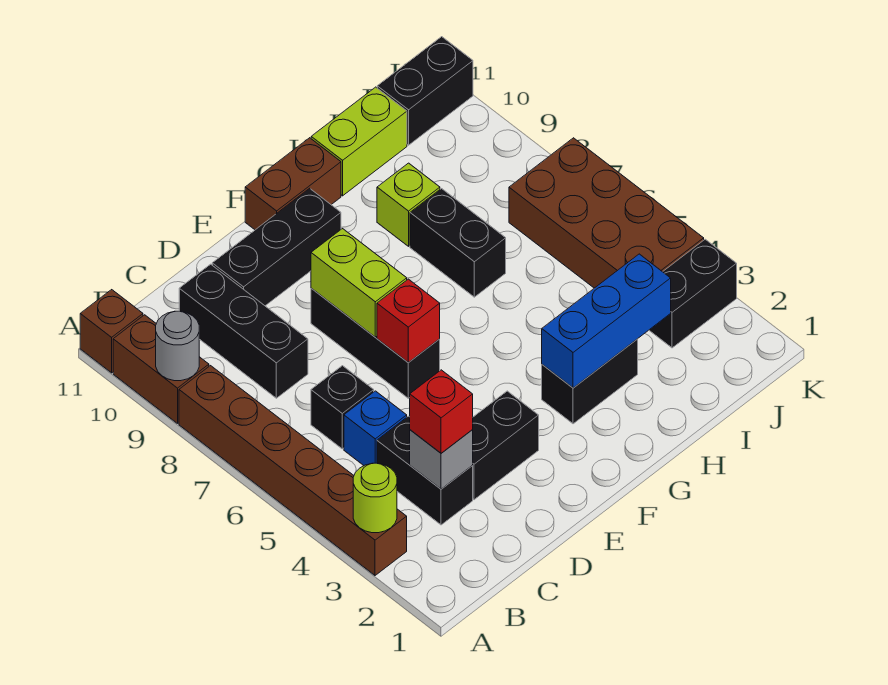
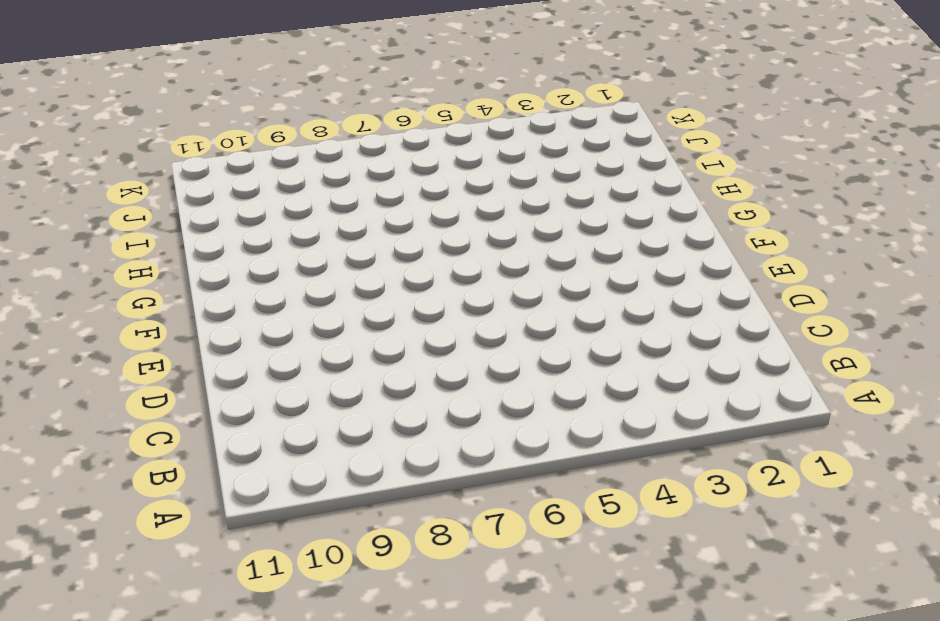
none -> brown brick A3:A8 level 1
none -> brown brick A9:A10 level 1
none -> brown brick A11 level 1

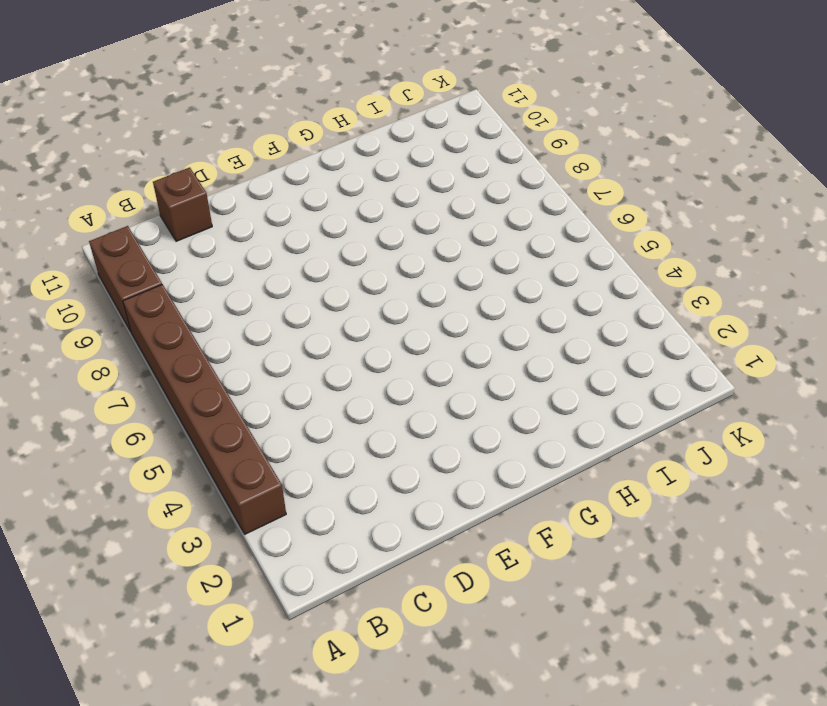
brown brick C11 level 1 -> brown brick A11 level 1
none -> black brick C3:C4 level 1
none -> blue brick C5 level 1
none -> black brick C6 level 1

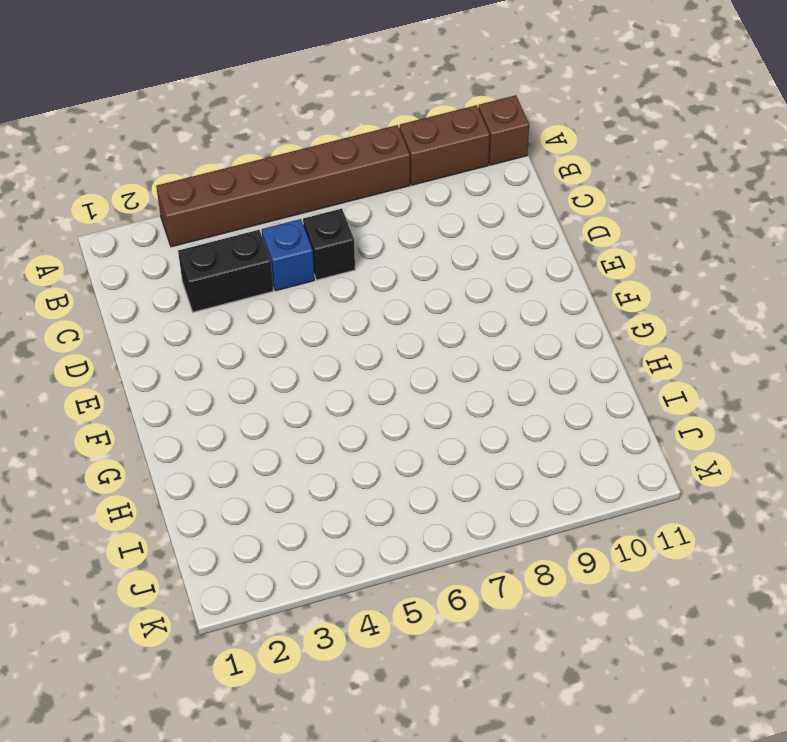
none -> black brick C8:C10 level 1
none -> black brick D3:E3 level 1
none -> black brick D10:F10 level 1

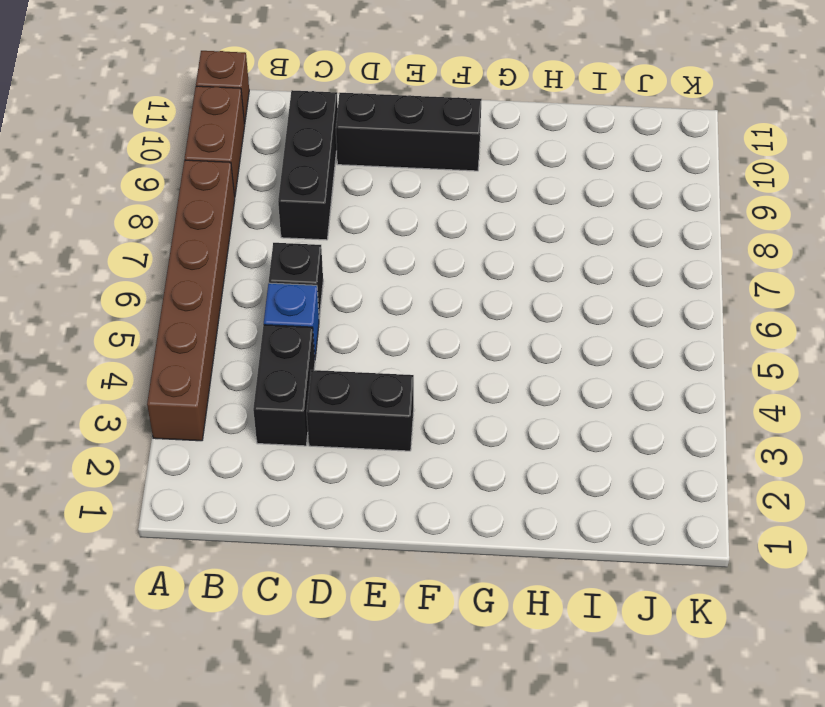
none -> black brick E6:E8 level 1
none -> brown brick F11:G11 level 1
none -> black brick G3:H3 level 1

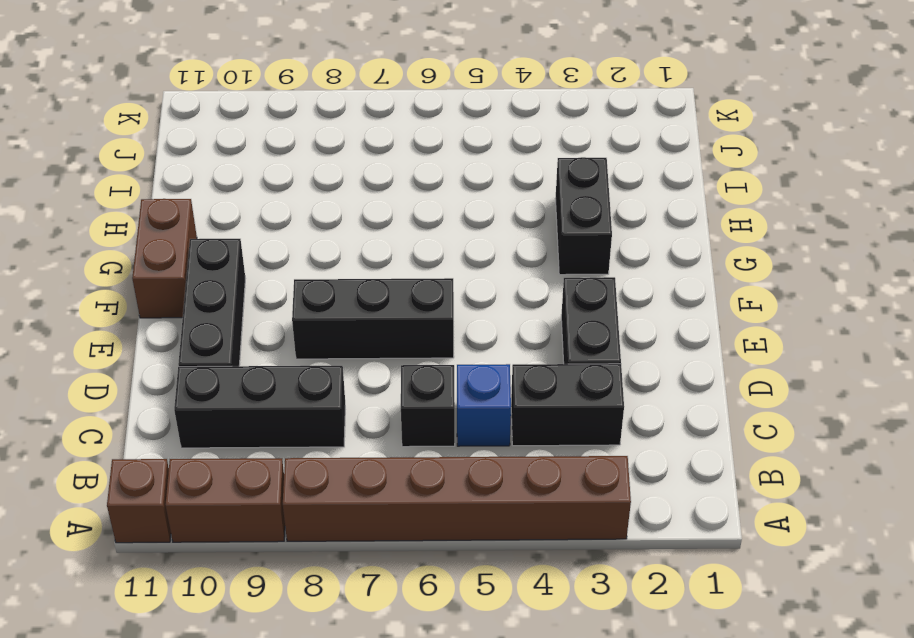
none -> black brick H7:H8 level 1
none -> lime brick H9 level 1
none -> lime brick H11:I11 level 1

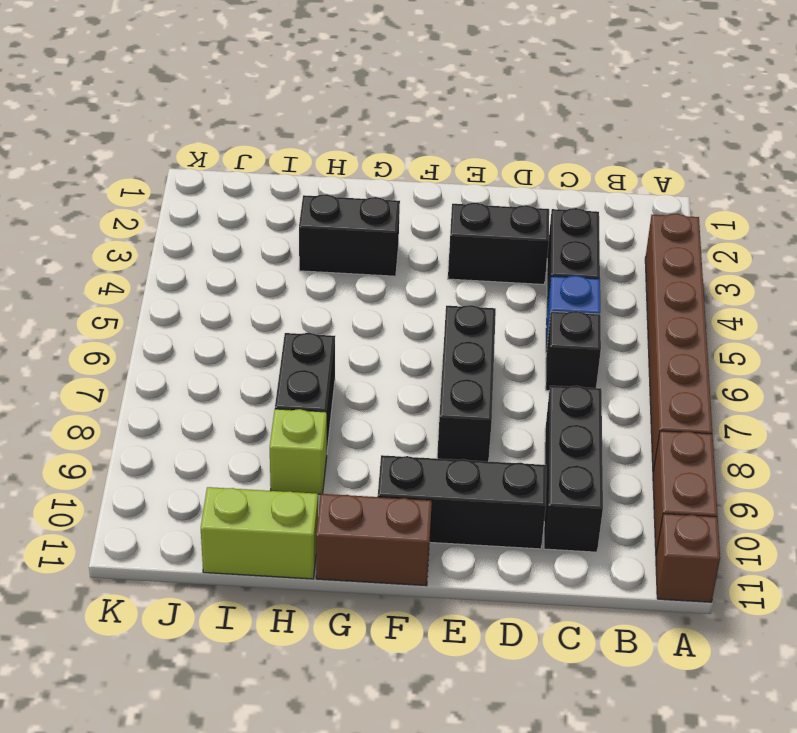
none -> black brick J3:K3 level 1
none -> brown brick J4:K7 level 1
none -> black brick J11:K11 level 1

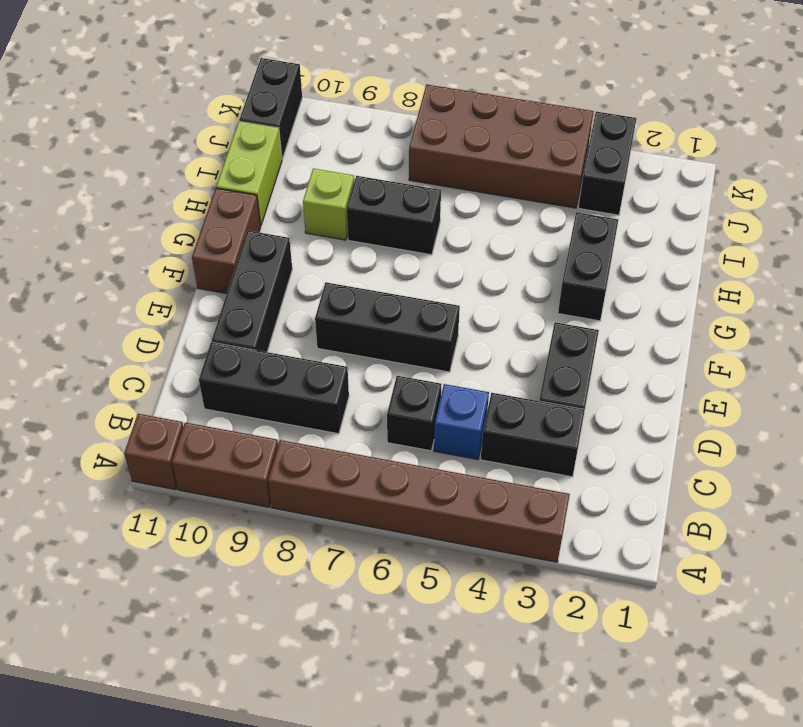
none -> lime round brick A3 level 2
none -> grey round brick A9 level 2
none -> grey brick C3 level 2

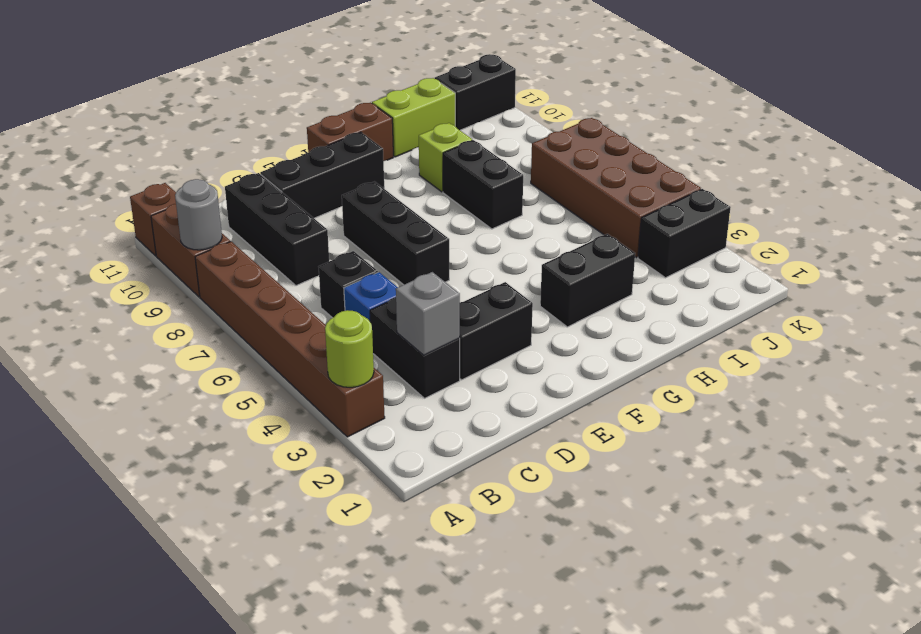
none -> red brick E6 level 2
none -> lime brick E7:E8 level 2
none -> blue brick G3:I3 level 2

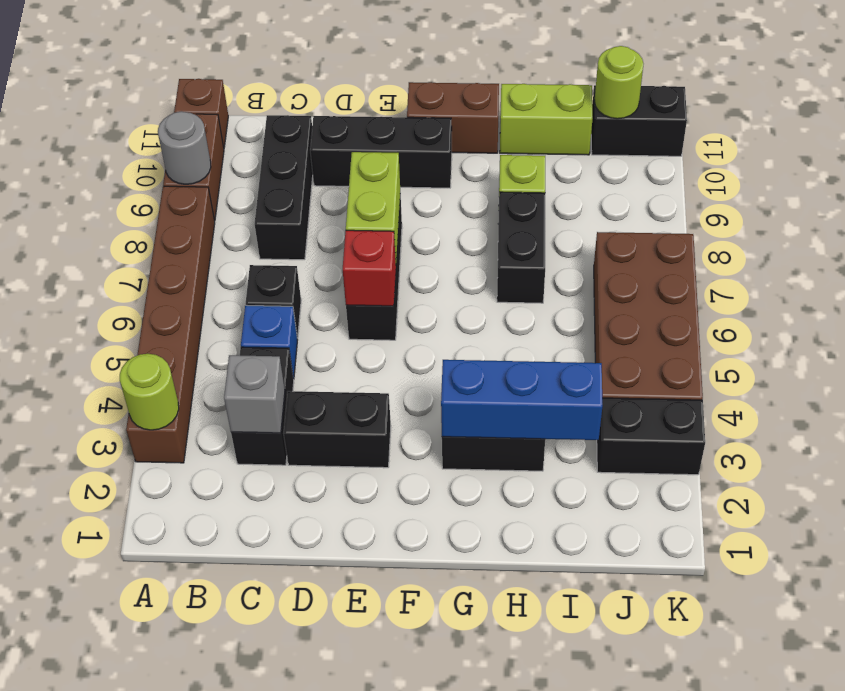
lime round brick J11 level 2 -> none
none -> red brick C3 level 3

